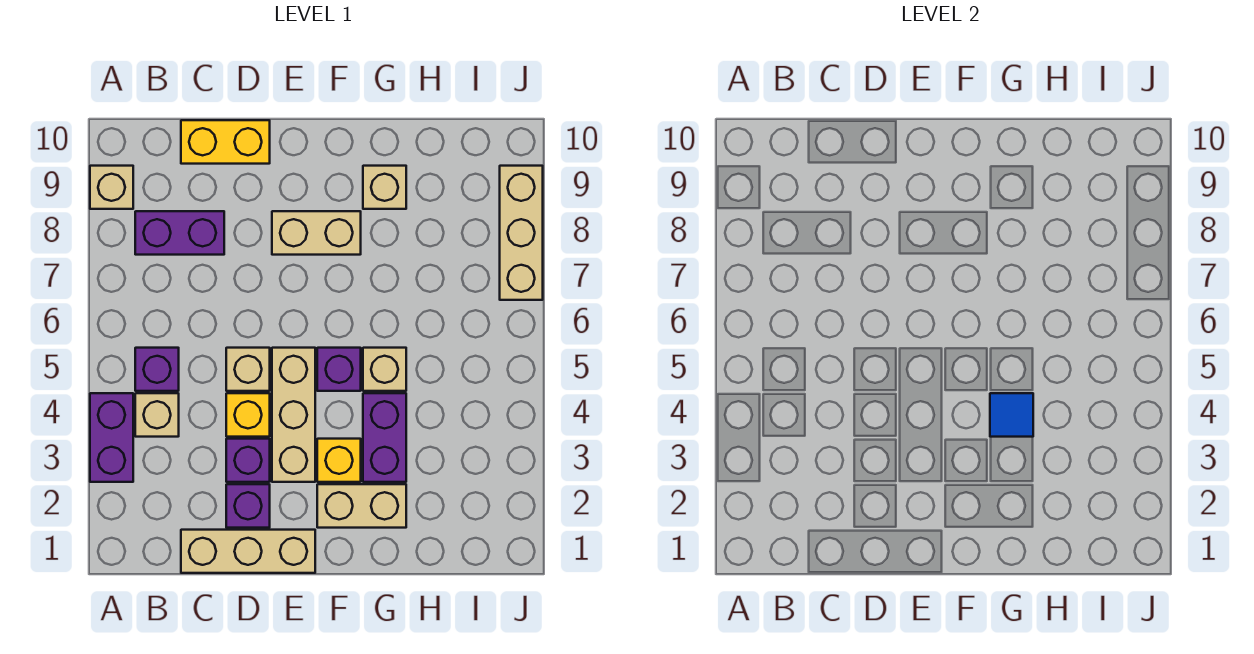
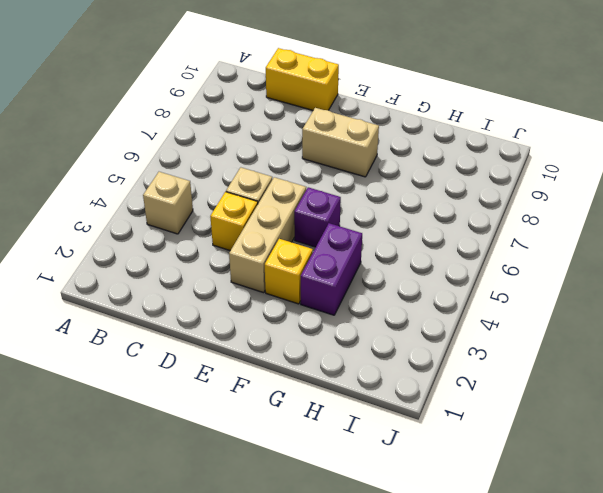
none -> purple brick A3:A4 level 1
none -> tan brick A9 level 1
none -> purple brick B5 level 1

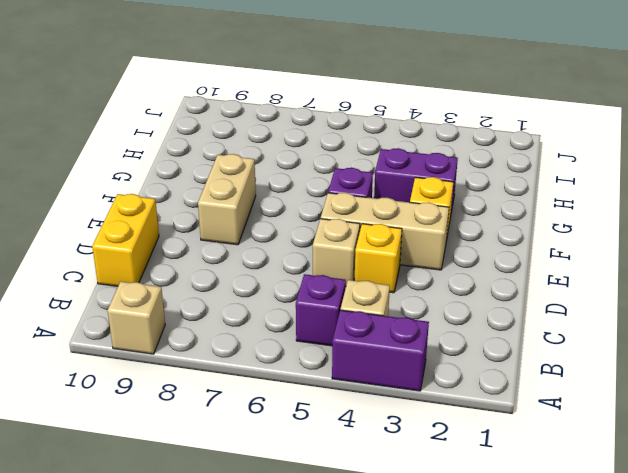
none -> purple brick B8:C8 level 1
none -> tan brick C1:E1 level 1
none -> purple brick D2 level 1

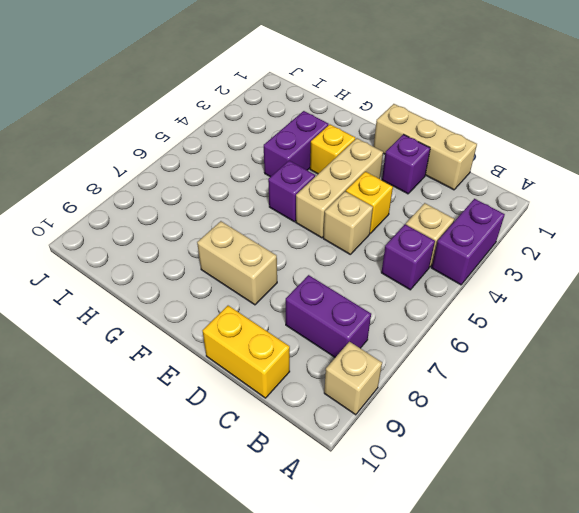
none -> purple brick D3 level 1
none -> tan brick F2:G2 level 1
none -> tan brick G5 level 1

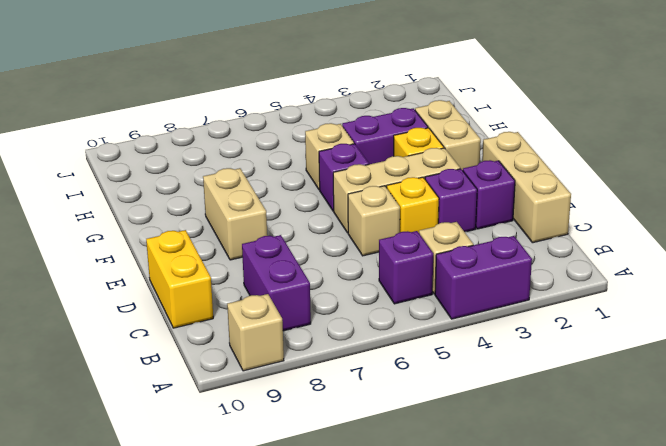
none -> tan brick G9 level 1
none -> tan brick J7:J9 level 1
none -> blue tile G4 level 2

